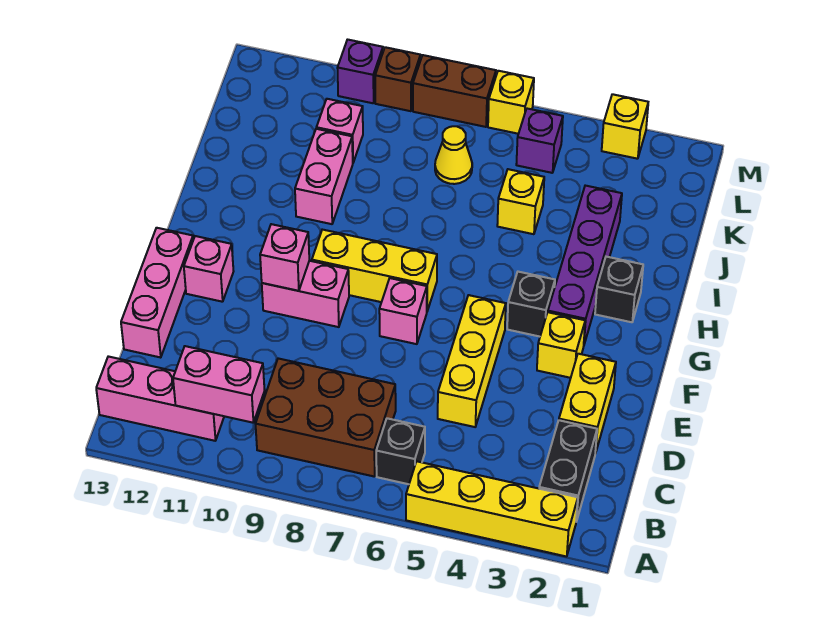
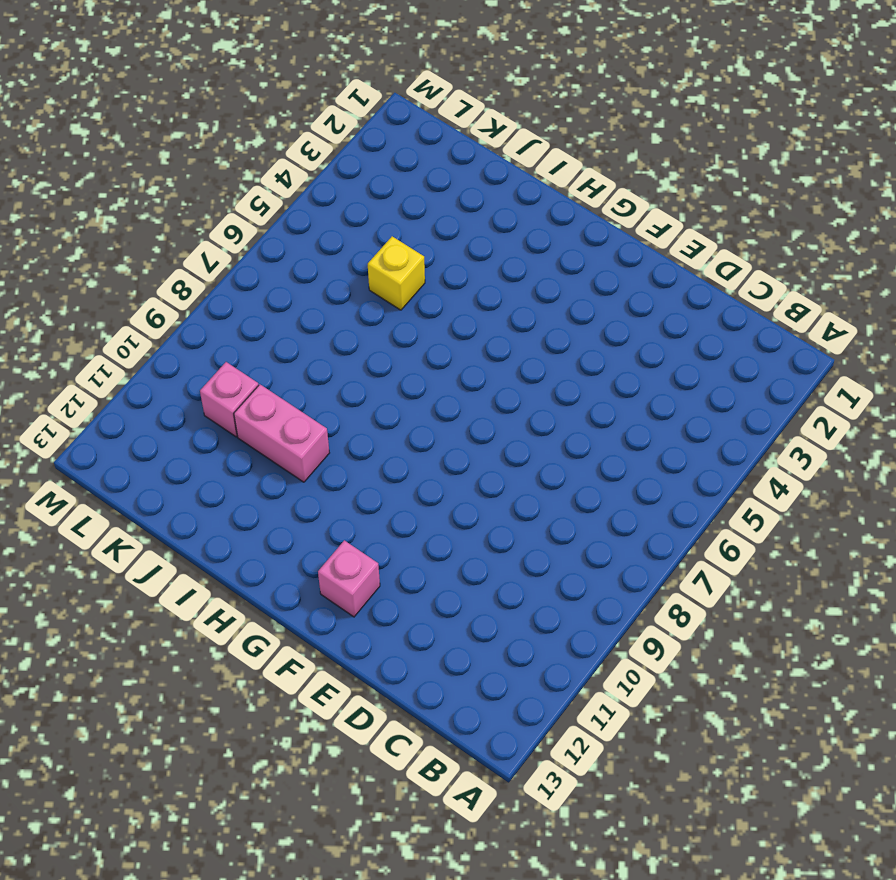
none -> yellow brick A2:A5 level 1
none -> black brick B2:C2 level 1
none -> black brick B6 level 1

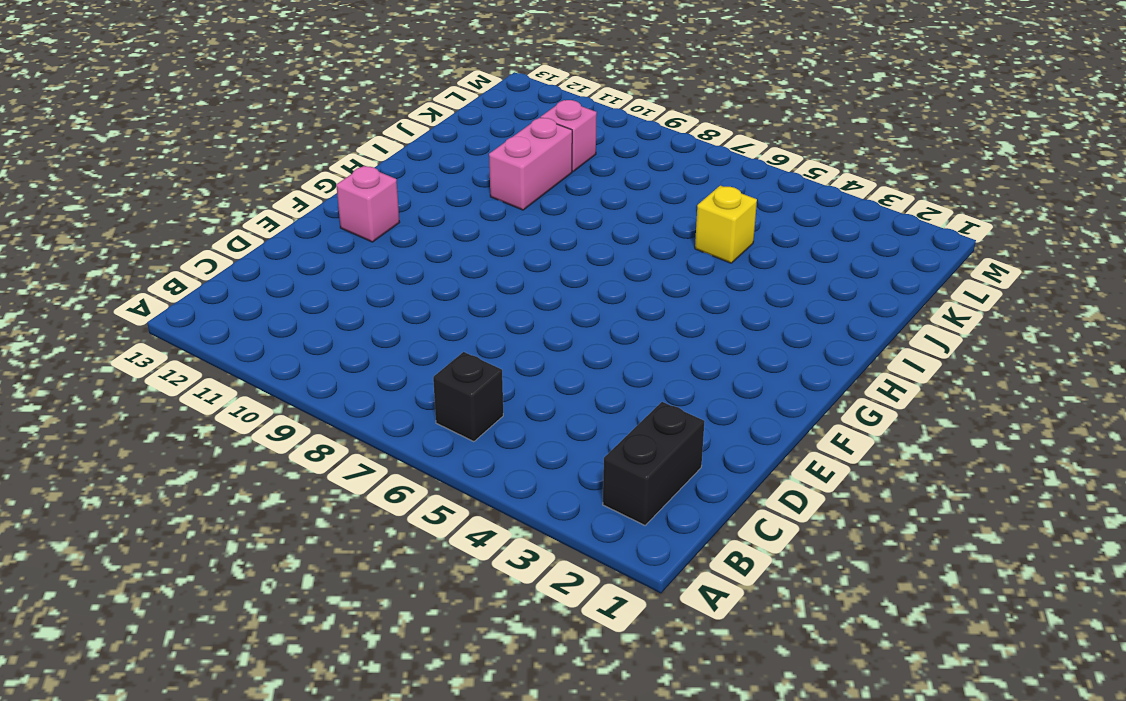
none -> yellow brick A2:A5 level 1
none -> brown brick B7:C9 level 1
none -> pink brick B11:B13 level 1

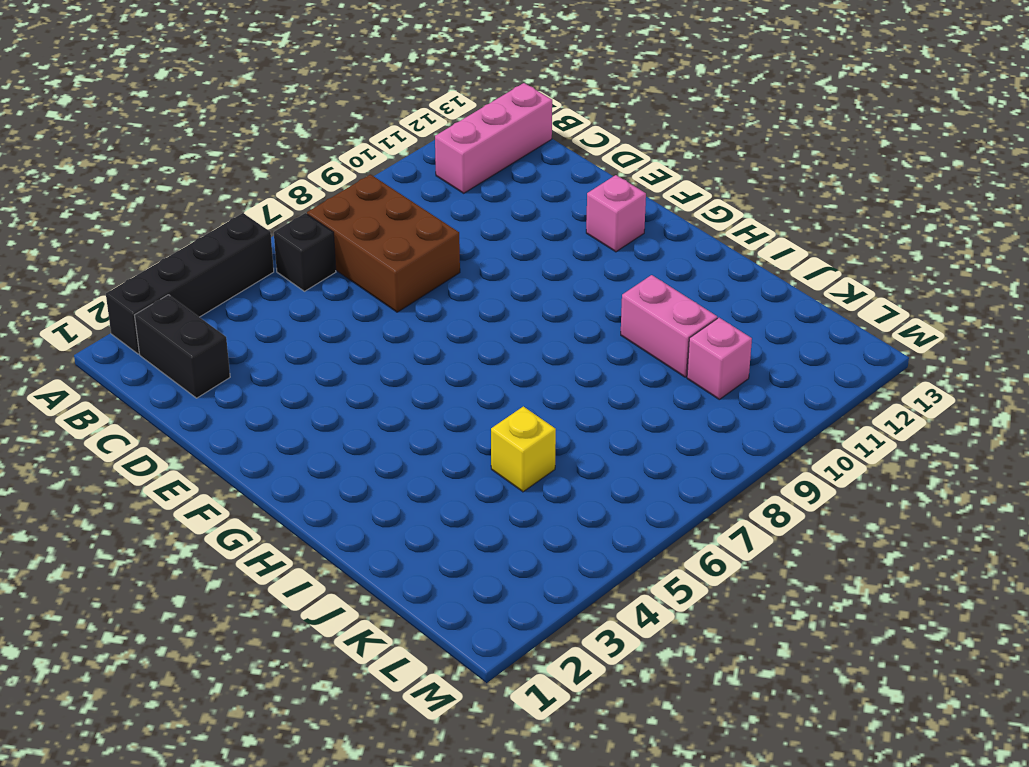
black brick A2:A5 level 1 -> yellow brick A2:A5 level 1
brown brick B7:D8 level 1 -> brown brick B7:C9 level 1
none -> yellow brick D2:E2 level 1
none -> yellow brick D5:F5 level 1
none -> pink brick D13:F13 level 1

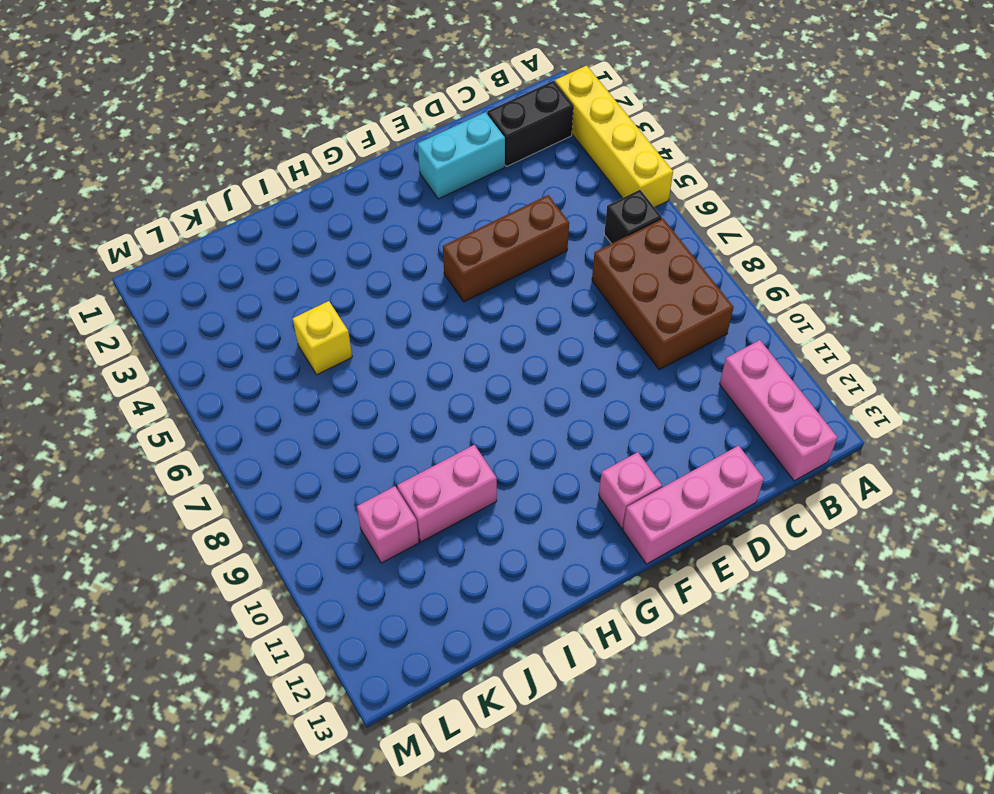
cyan brick D2:E2 level 1 -> yellow brick D2:E2 level 1
brown brick D5:F5 level 1 -> yellow brick D5:F5 level 1
none -> yellow brick F3 level 1
none -> pink brick F7 level 1
none -> pink brick F9:F10 level 1

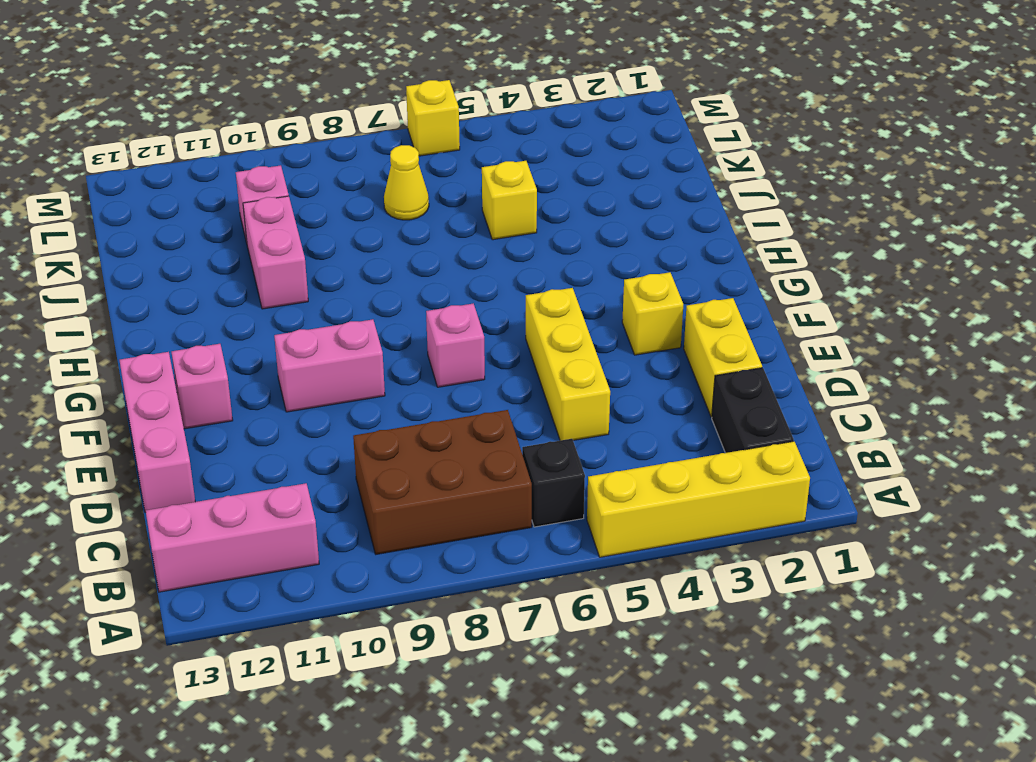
none -> purple brick G3:J3 level 1
none -> black brick G4 level 1
none -> yellow brick G7:G9 level 1

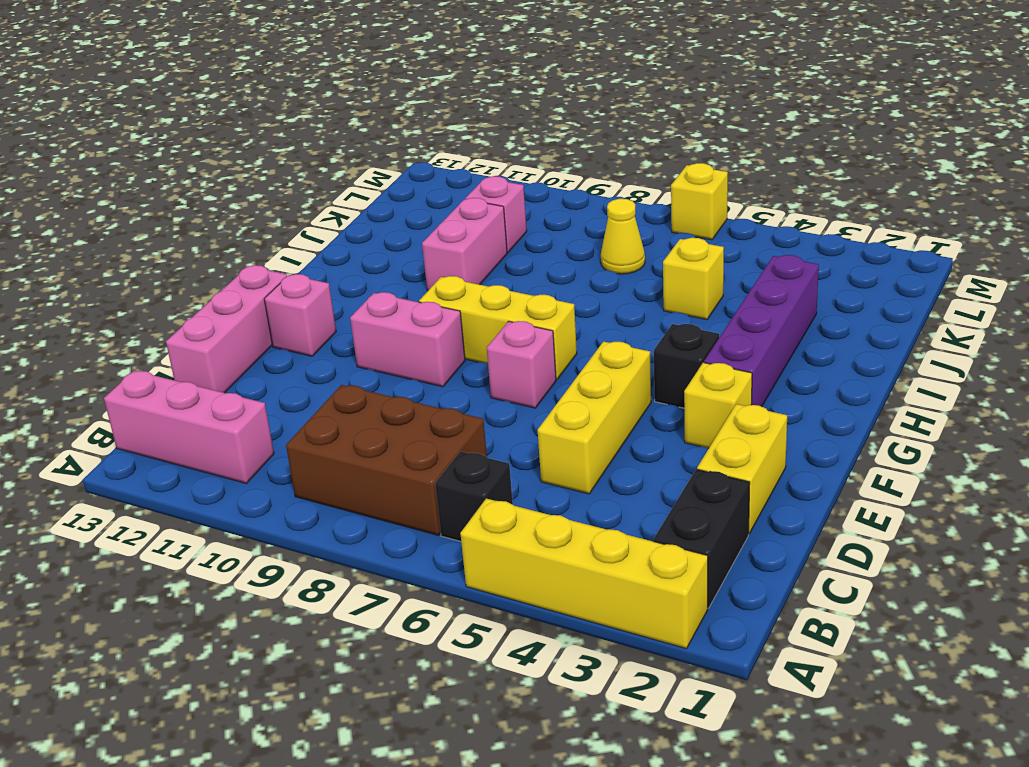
none -> black brick H2 level 1
none -> purple brick L5 level 1
none -> yellow brick M3 level 1

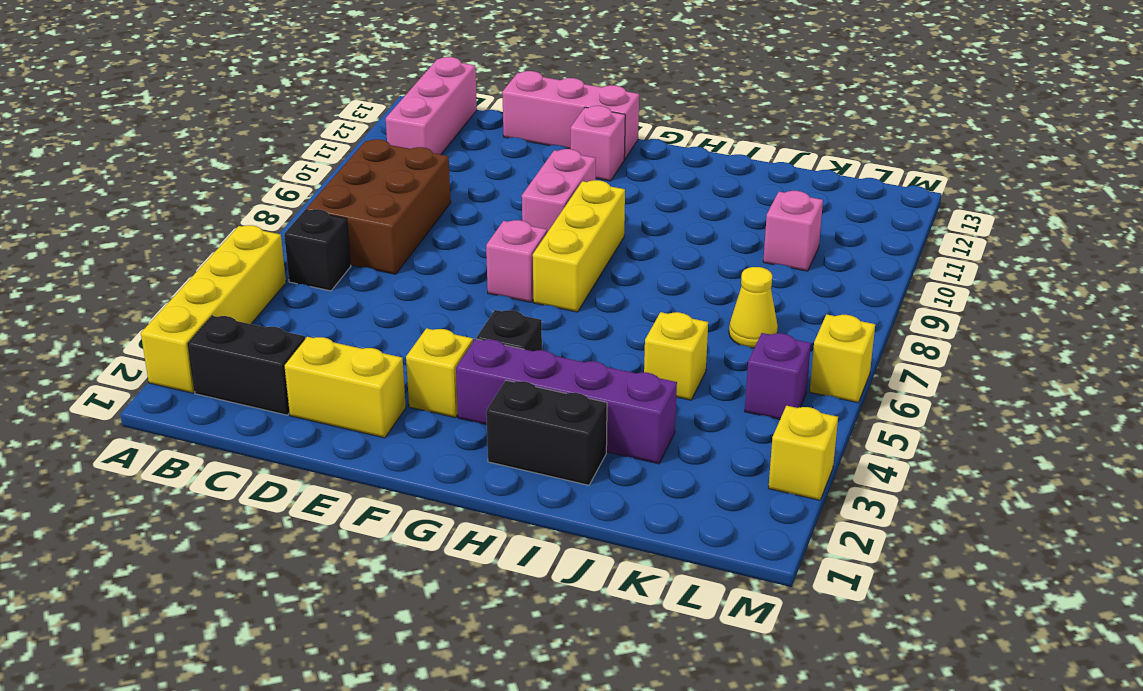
black brick H2:I2 level 1 -> black brick H2 level 1
none -> yellow brick D5:F5 level 1
none -> pink brick I10:J10 level 1
none -> brown brick M7:M8 level 1

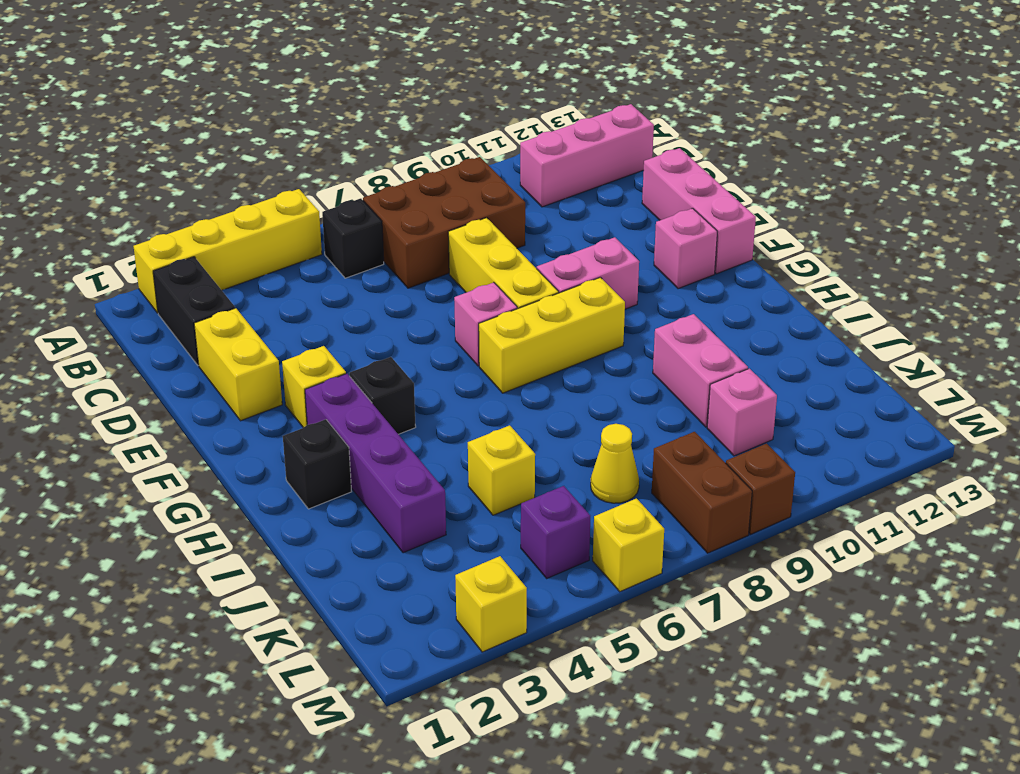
yellow brick D8:F8 level 1 -> yellow brick D5:F5 level 1
brown brick L8:M8 level 1 -> brown brick M7:M8 level 1
none -> purple brick M10 level 1
none -> pink brick B10:B11 level 2
none -> pink brick F10 level 2

